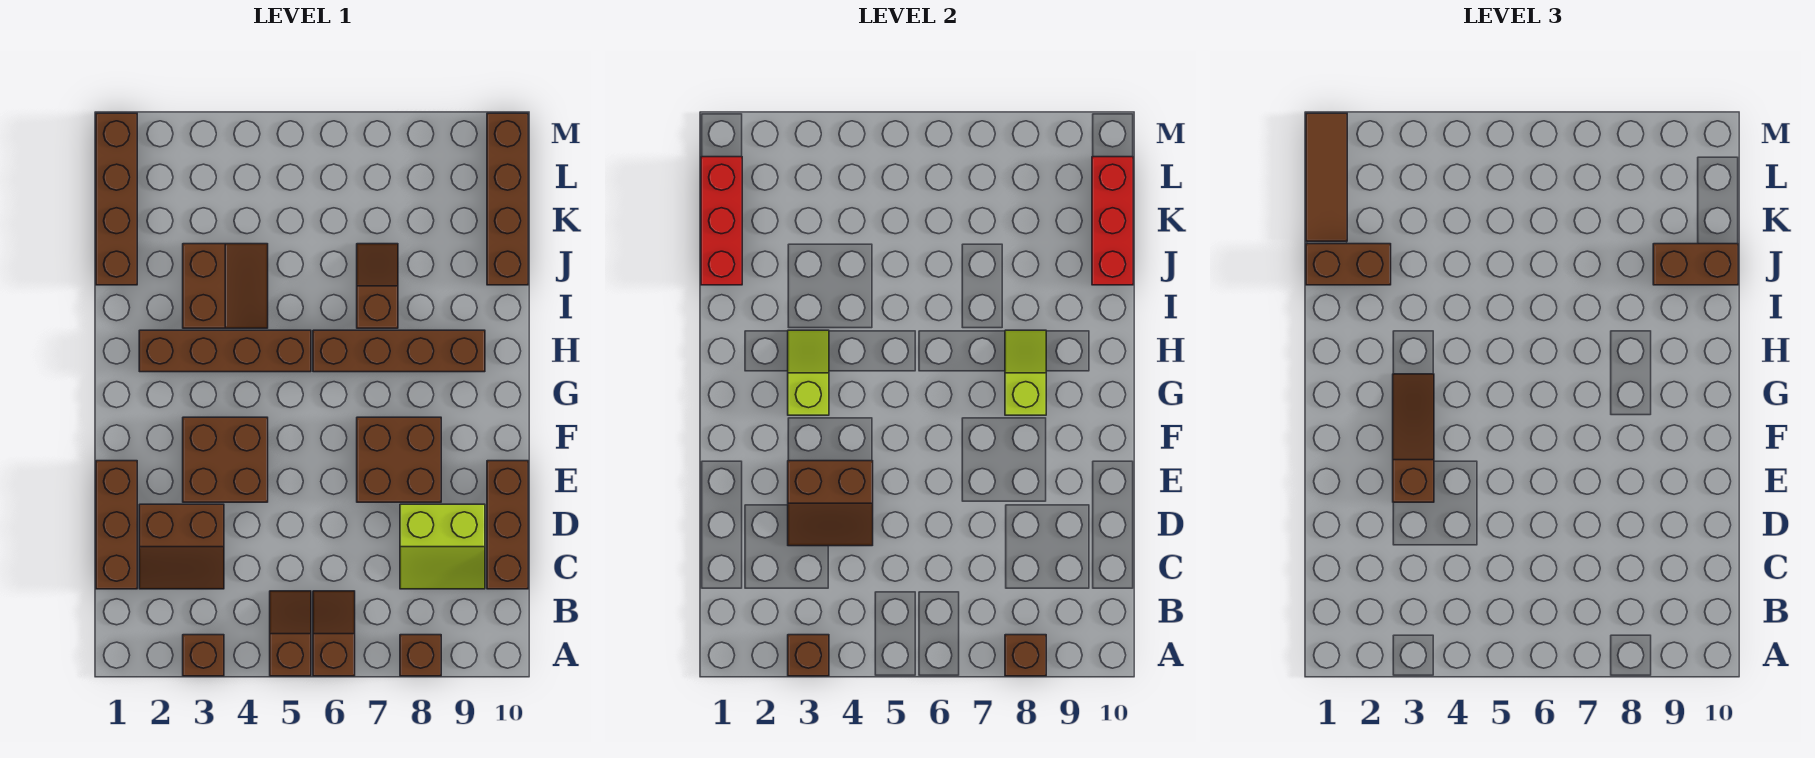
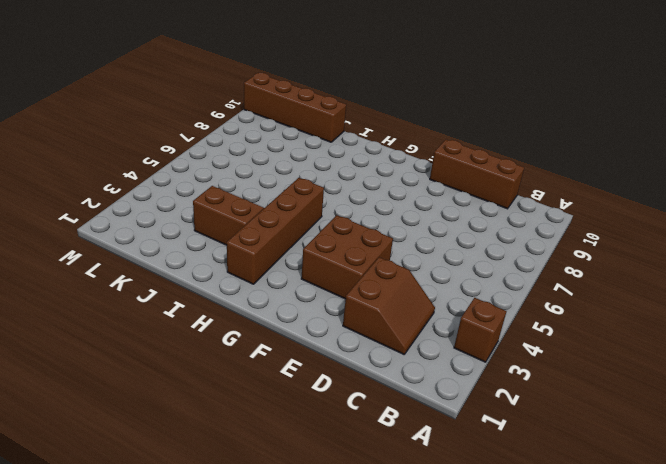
none -> brown slope A5:B5 level 1 top A
none -> brown slope A6:B6 level 1 top A
none -> brown brick A8 level 1

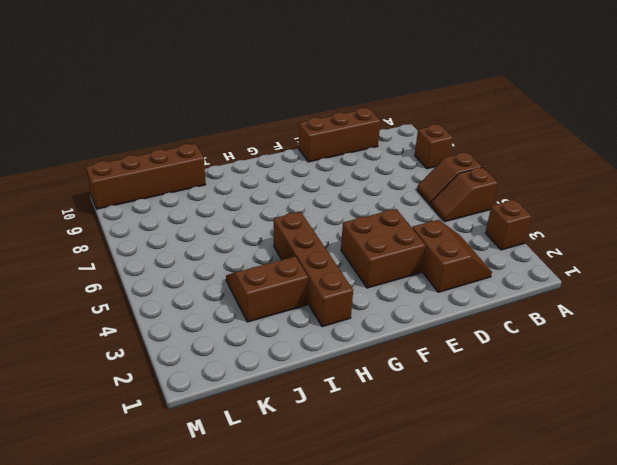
none -> brown brick C1:E1 level 1
none -> lime slope C8:D9 level 1 top D
none -> brown brick E7:F8 level 1

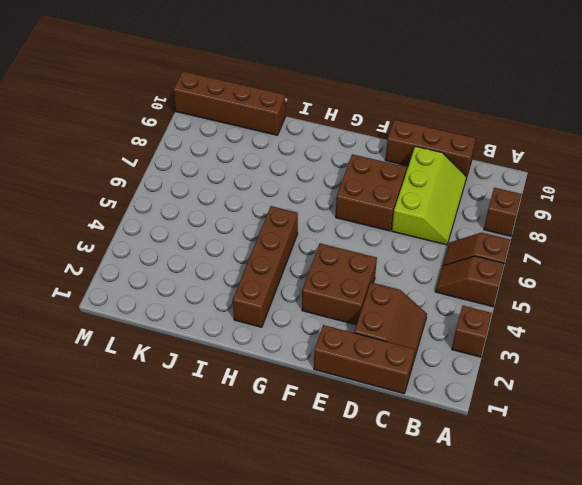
lime slope C7:D9 level 1 top D -> lime slope C8:D9 level 1 top D
none -> brown brick H6:H9 level 1
none -> brown slope I3:J4 level 1 top 3
none -> brown slope I7:J7 level 1 top I

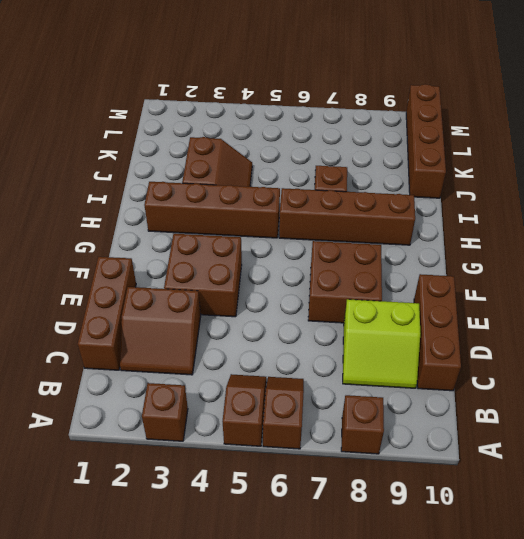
none -> brown brick J1:M1 level 1
none -> brown brick A3 level 2
none -> brown brick A8 level 2

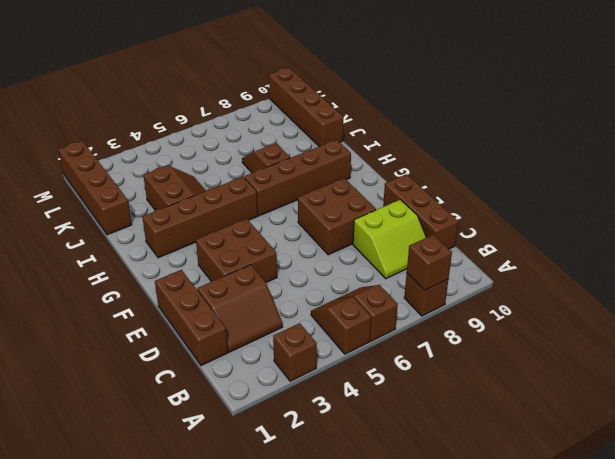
none -> brown brick A3 level 2
none -> brown slope D3:E4 level 2 top E
none -> lime slope G3:H3 level 2 top G

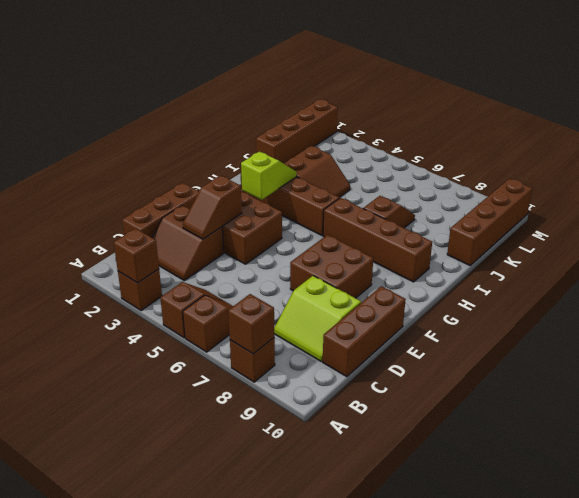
brown slope D3:E3 level 2 top E -> brown slope D3:E4 level 2 top E
none -> lime slope G8:H8 level 2 top G
none -> red brick J1:L1 level 2
none -> red brick J10:L10 level 2

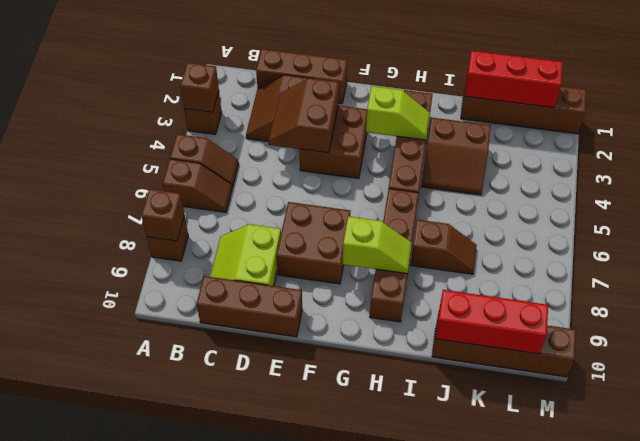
none -> brown slope E3:G3 level 3 top E
none -> brown brick J1:J2 level 3
none -> brown brick J9:J10 level 3

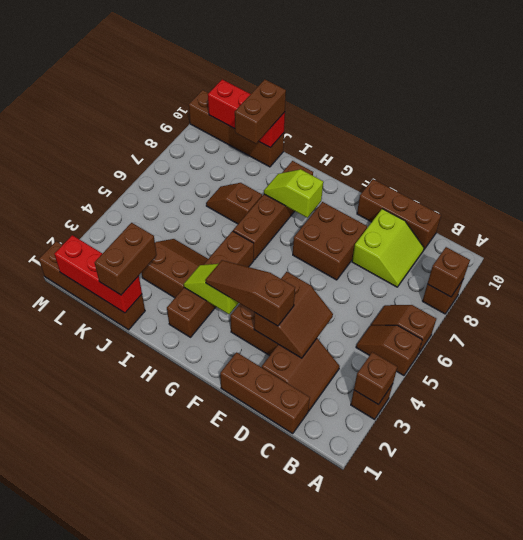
none -> brown tile K1:M1 level 3

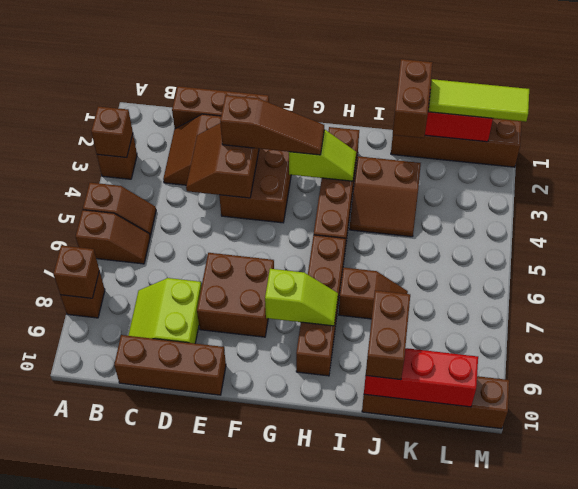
lime tile K1:M1 level 3 -> brown tile K1:M1 level 3

